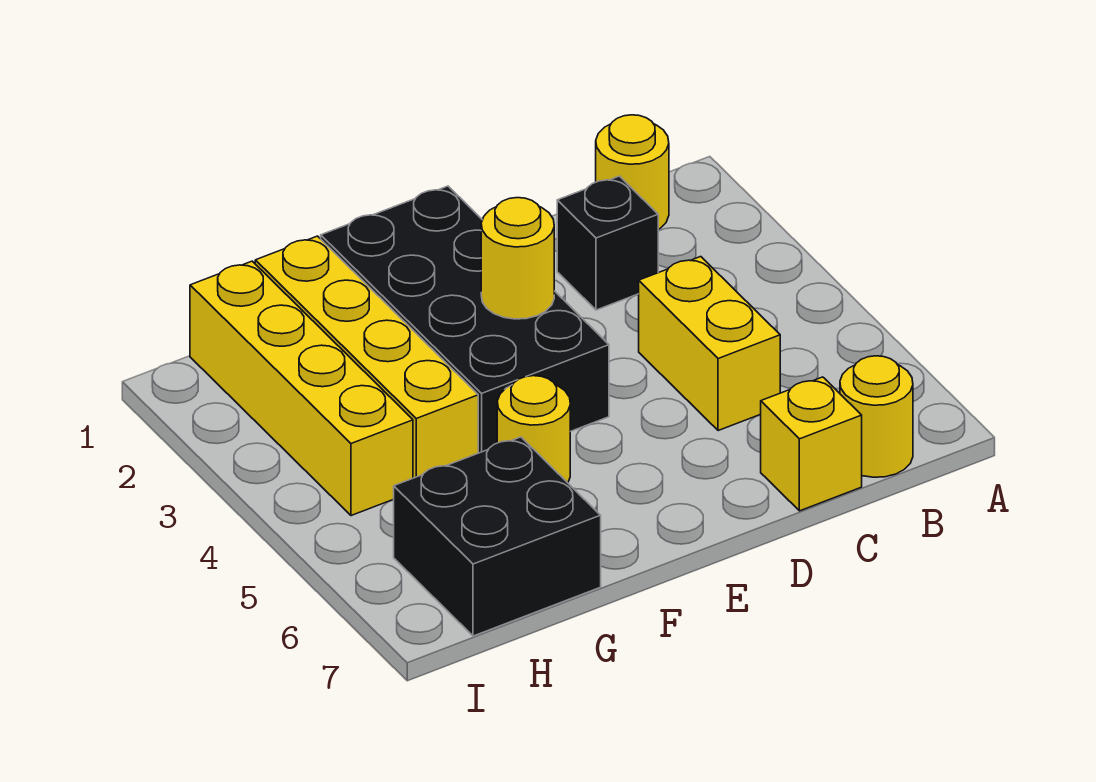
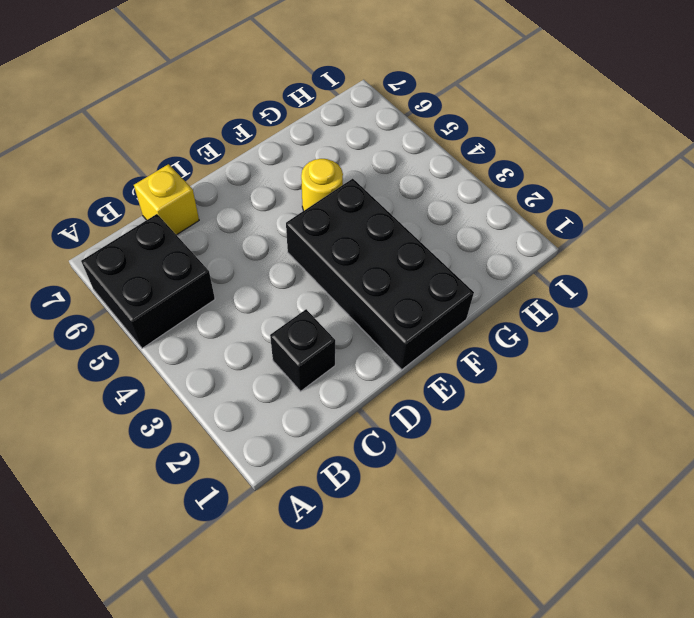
black brick A5:B6 level 1 -> black brick G6:H7 level 1
none -> yellow round brick B1 level 1
none -> yellow round brick B7 level 1

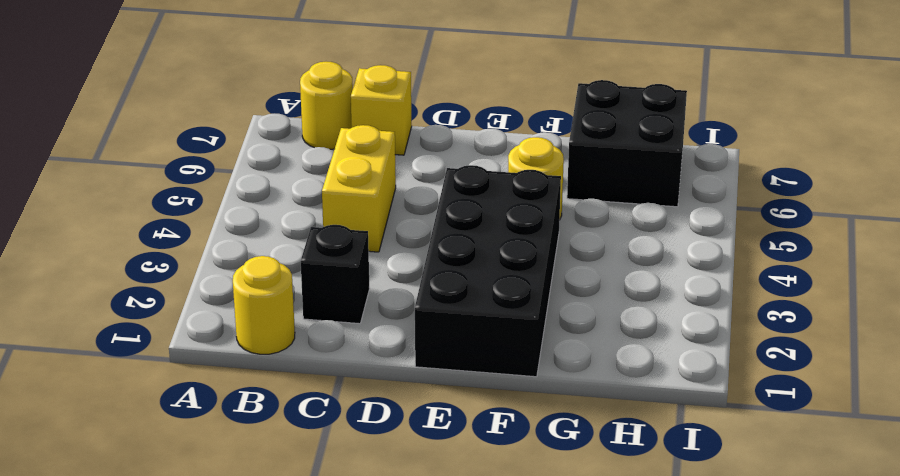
none -> yellow brick G1:G4 level 1
none -> yellow brick H1:H4 level 1

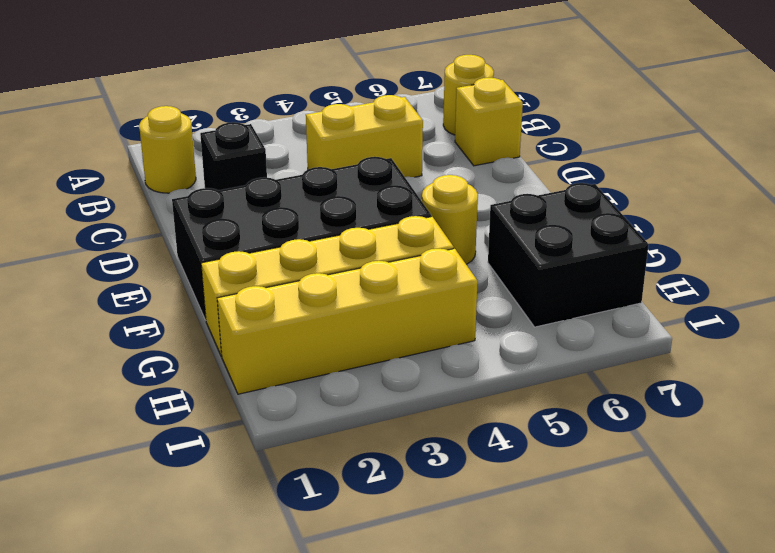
none -> yellow round brick E3 level 2

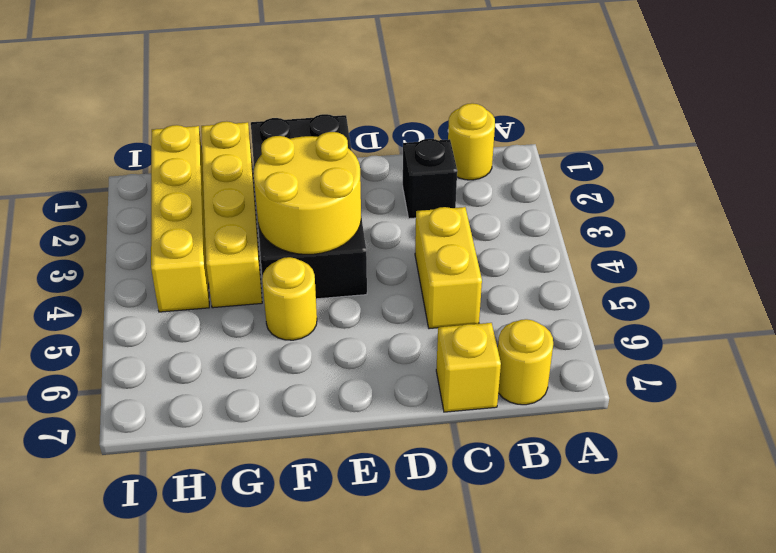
yellow round brick E3:F4 level 2 -> yellow round brick E3 level 2
none -> black brick G6:H7 level 1

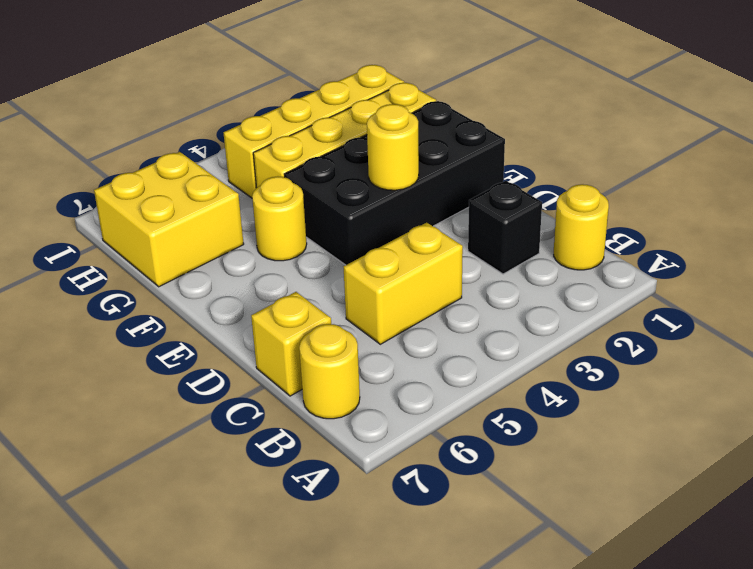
yellow brick G6:H7 level 1 -> black brick G6:H7 level 1

